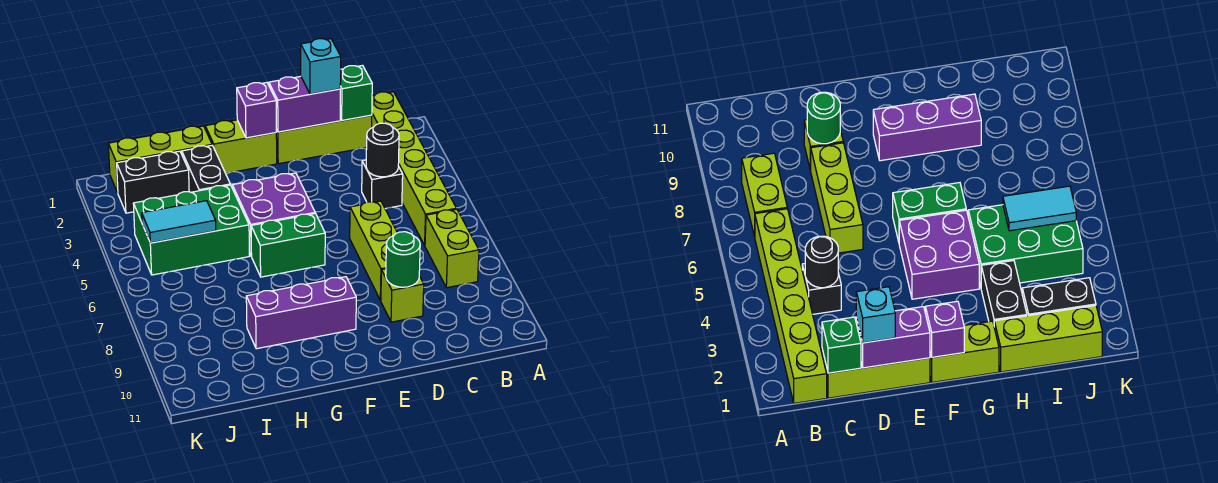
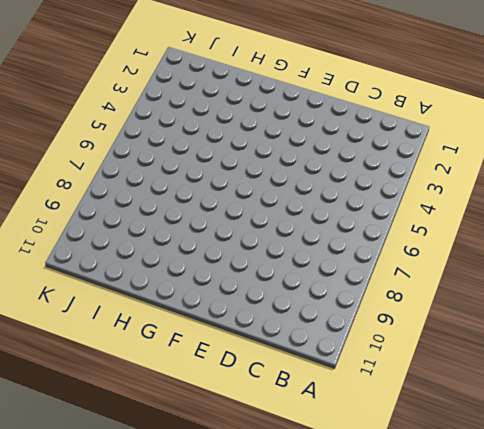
none -> lime brick B1:B6 level 1
none -> lime brick B7:B8 level 1
none -> lime brick C1:E1 level 1

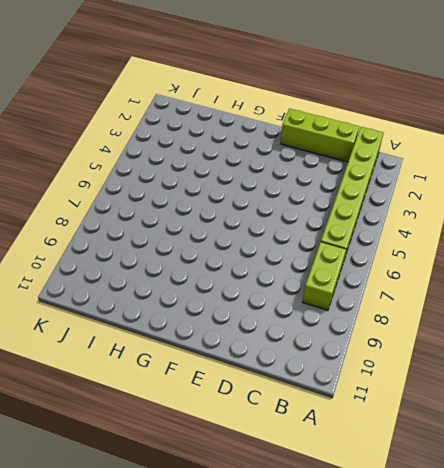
none -> black brick C4 level 1
none -> lime brick D6:D8 level 1
none -> lime brick D9 level 1

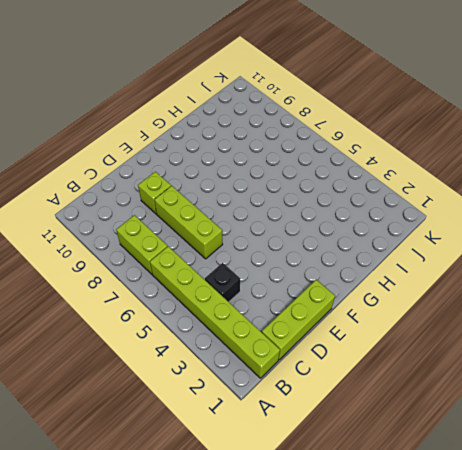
none -> lime brick F1:G1 level 1
none -> purple brick F4:G5 level 1
none -> green brick F6:G6 level 1

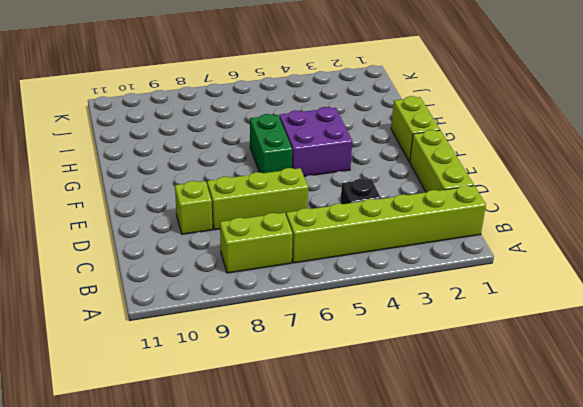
none -> purple brick F9:H9 level 1
none -> lime brick H1:J1 level 1
none -> black brick H2:H3 level 1

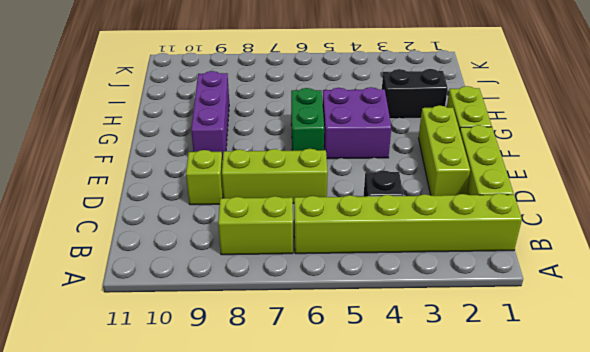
lime brick D2:F2 level 1 -> lime brick H1:J1 level 1
none -> green brick H4:J5 level 1
none -> black brick I2:J2 level 1
none -> green brick C1 level 2

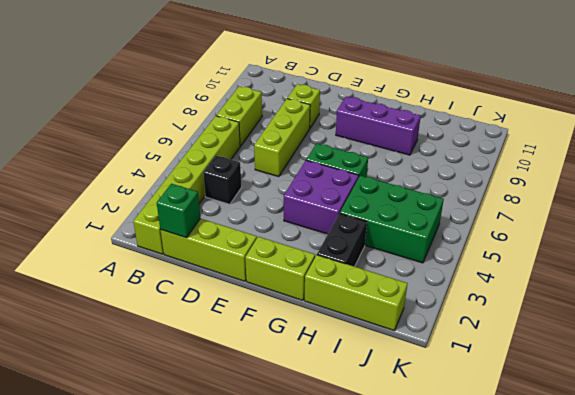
none -> black brick I2:J2 level 1
none -> black round brick C4 level 2
none -> purple brick D1:E1 level 2

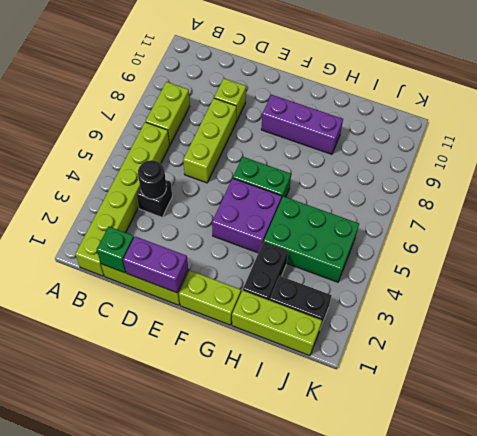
none -> green round brick D9 level 2
none -> purple brick F1 level 2
none -> cyan tile I5:J5 level 2

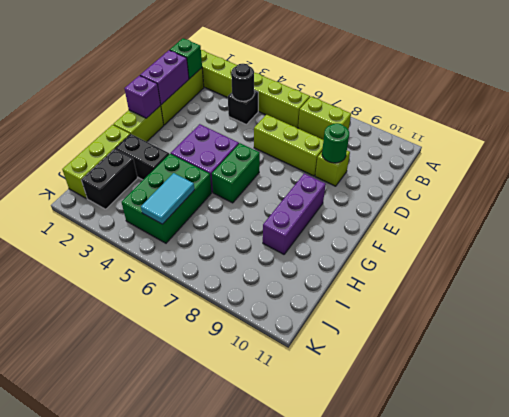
none -> cyan brick D1 level 3

